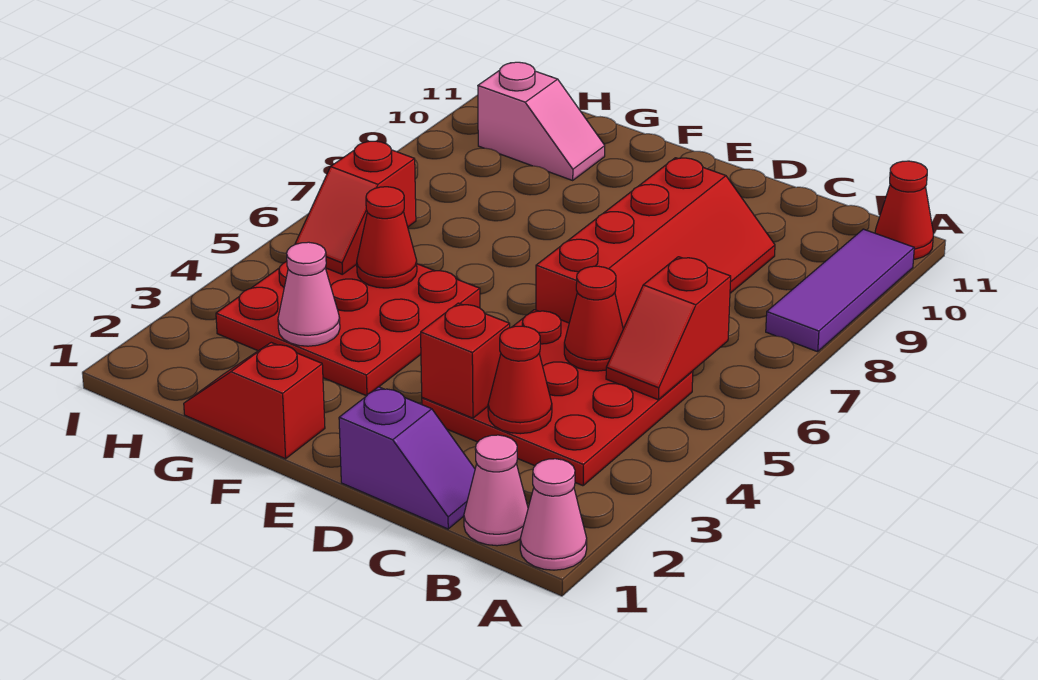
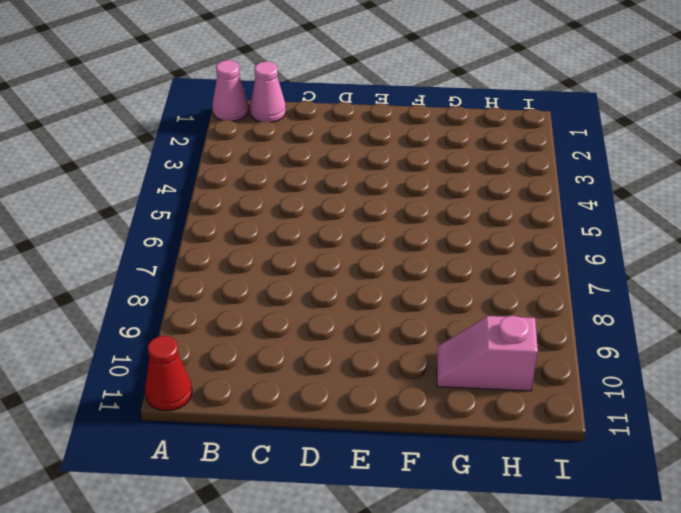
none -> purple tile A8:A10 level 1
none -> red plate B3:D5 level 1
none -> purple slope C1:D1 level 1 top D

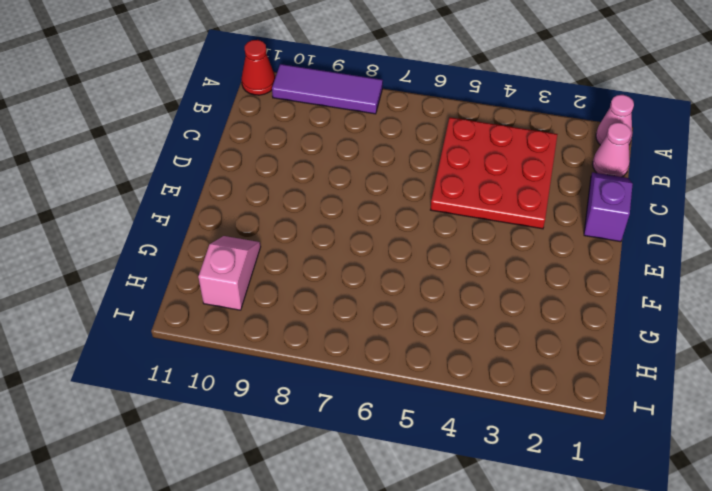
none -> red slope C6:D9 level 1 top D
none -> red slope F1:G1 level 1 top F
none -> red plate F3:H5 level 1

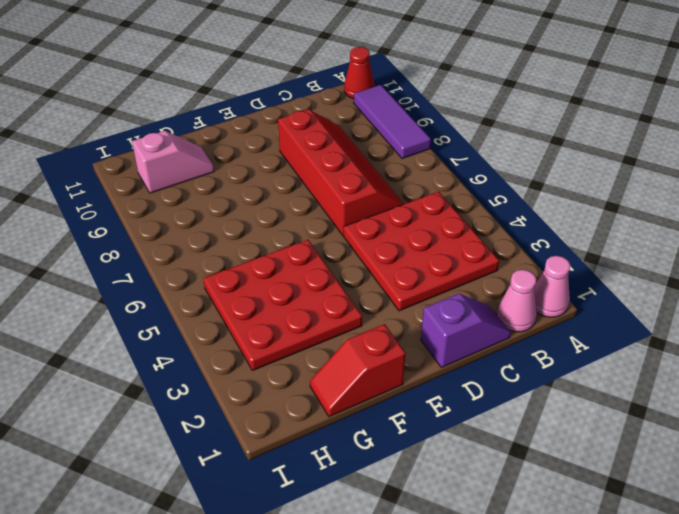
none -> red slope B5:B6 level 2 top 6
none -> red cone C3 level 2
none -> red cone C5 level 2

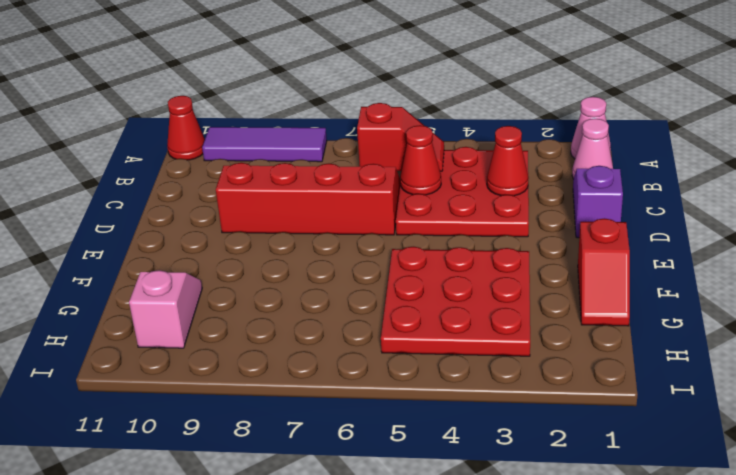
none -> red brick D3 level 2
none -> pink cone G3 level 2
none -> red cone G5 level 2

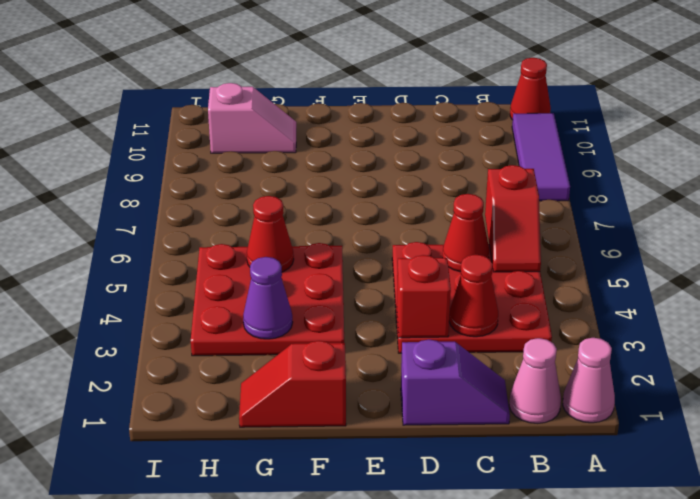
purple cone G3 level 2 -> pink cone G3 level 2
none -> red slope C6:D9 level 1 top D
none -> red slope H5:H6 level 2 top 6

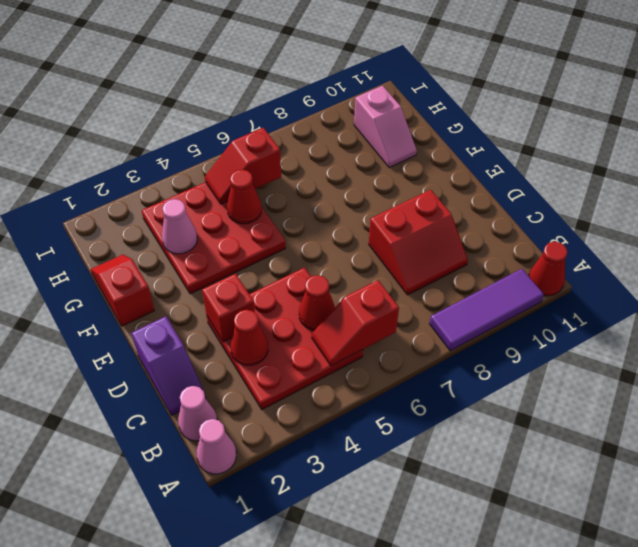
red slope C8:D9 level 1 top D -> red slope C6:D9 level 1 top D

